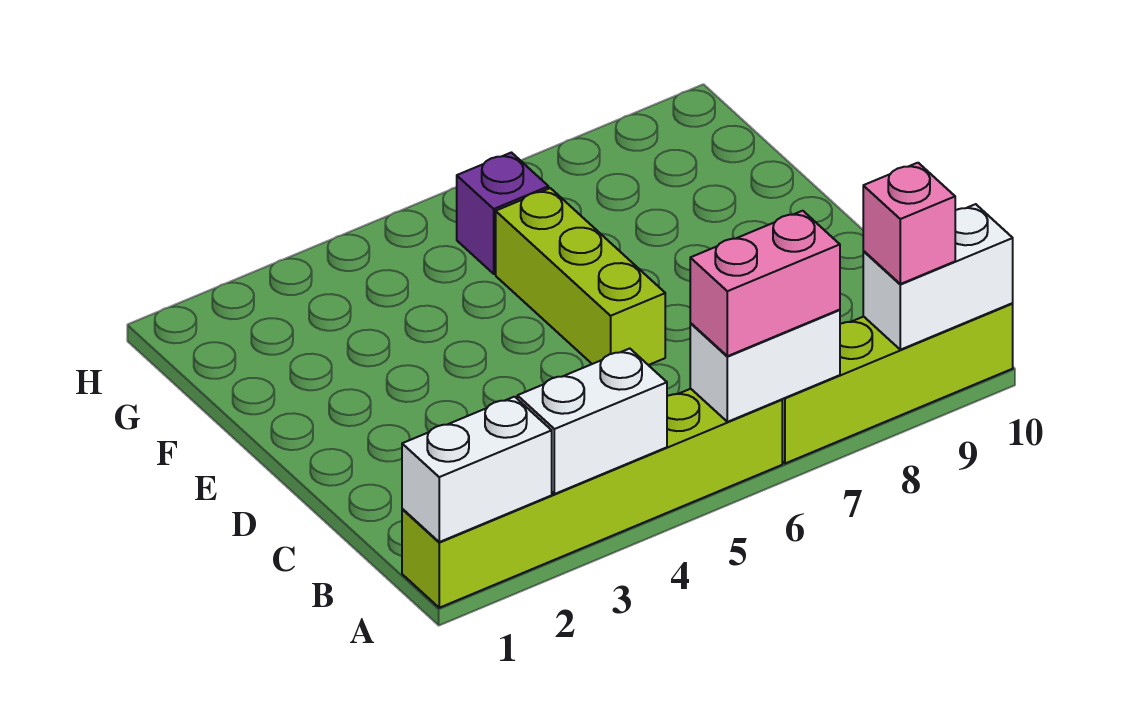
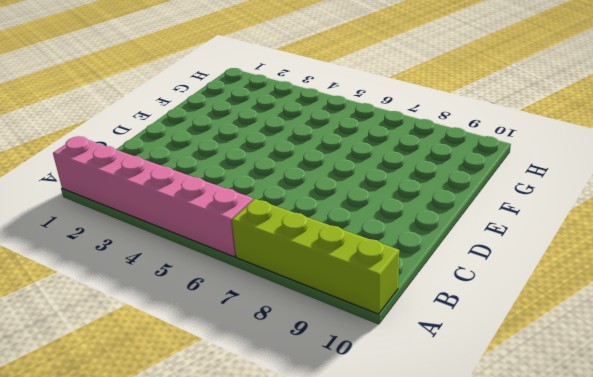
pink brick A1:A6 level 1 -> lime brick A1:A6 level 1
none -> lime brick D6:F6 level 1
none -> purple brick G6 level 1

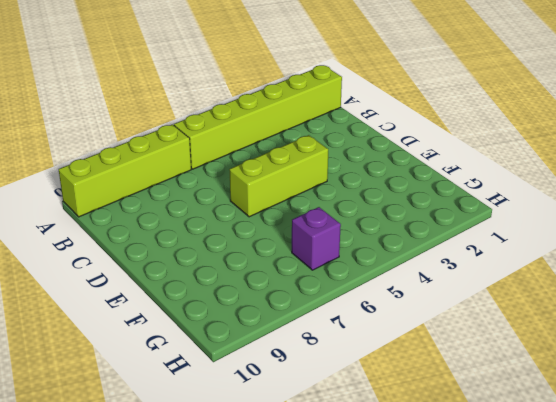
lime brick D4:D6 level 1 -> lime brick D6:F6 level 1
none -> white brick A1:A2 level 2
none -> white brick A3:A4 level 2

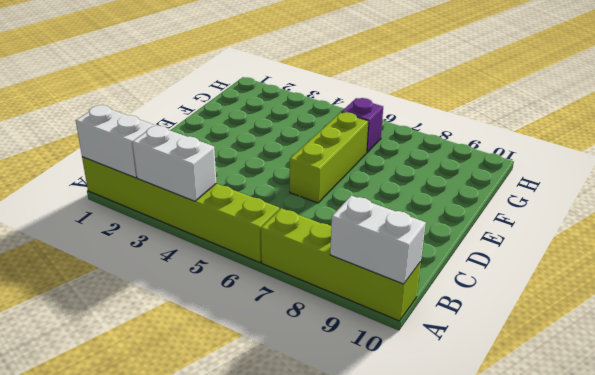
none -> white brick A6:A7 level 2
none -> pink brick A6:A7 level 3

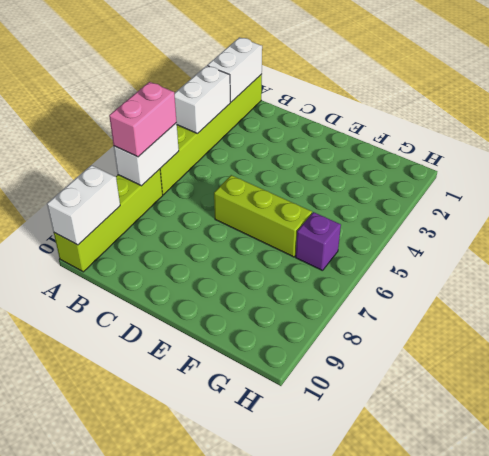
none -> pink brick A9 level 3

